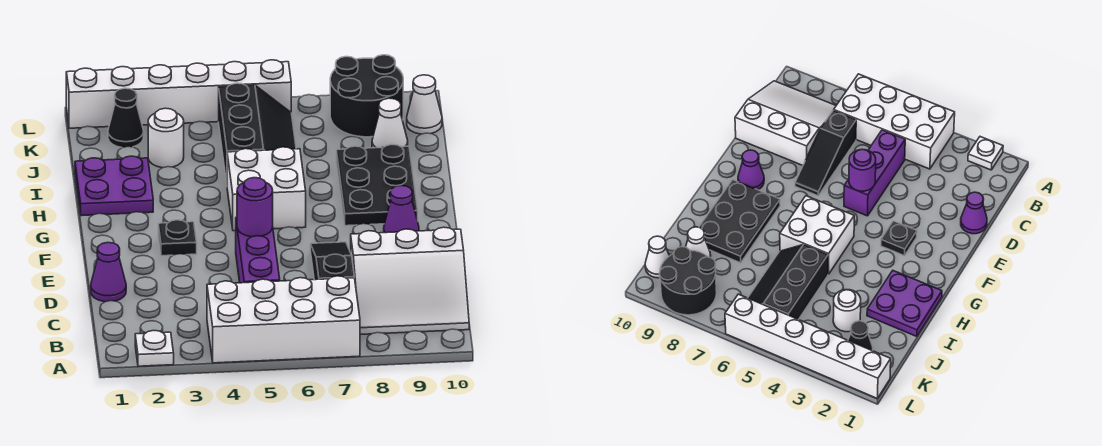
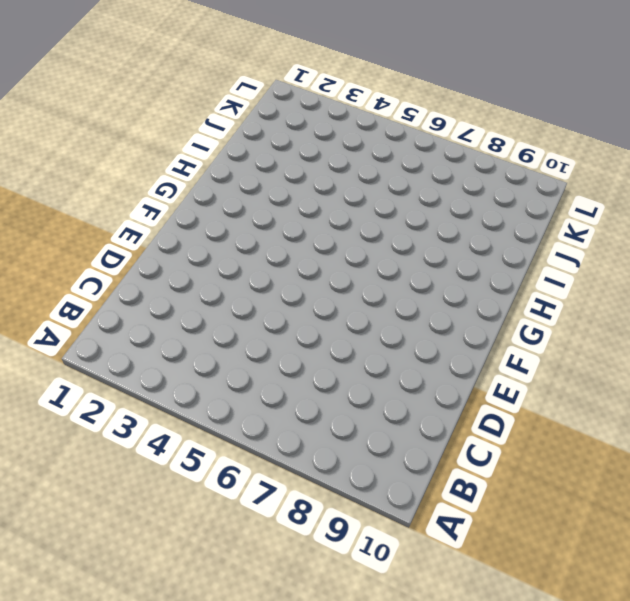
none -> white plate A2 level 1
none -> white brick A4:B7 level 1
none -> white slope B8:D10 level 1 top D

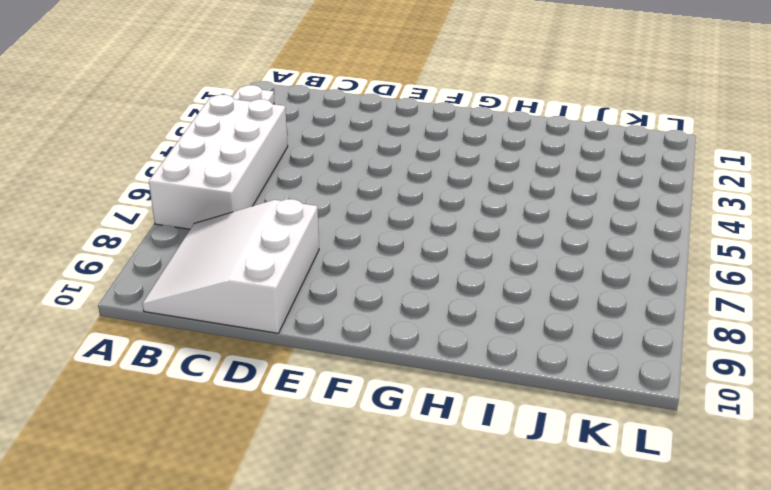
none -> purple brick C5:E5 level 1
none -> black slope C7:E7 level 1 top C
none -> purple cone D1 level 1

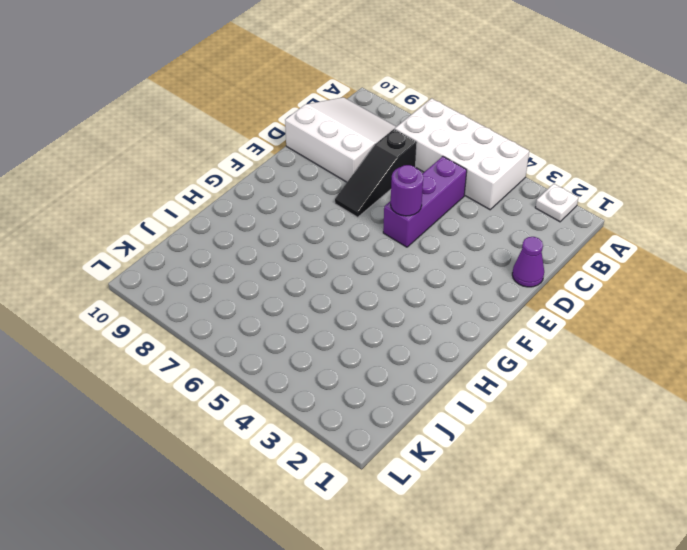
none -> black plate F3 level 1
none -> purple cone F9 level 1
none -> white brick G5:H6 level 1

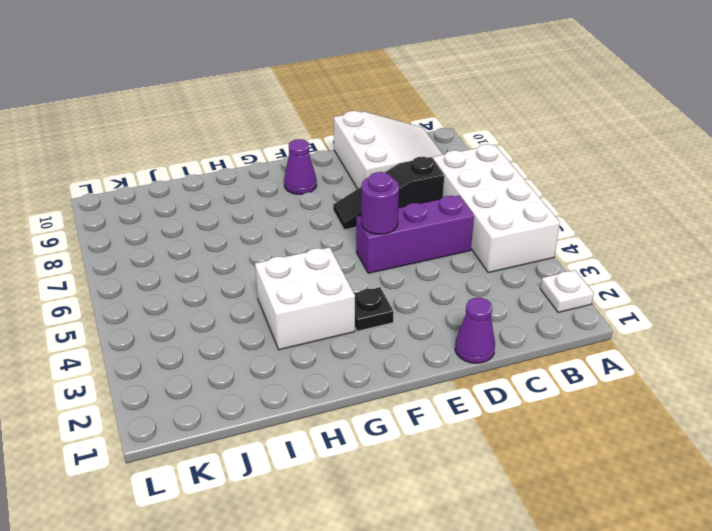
white brick G3:H4 level 1 -> white brick G5:H6 level 1
none -> black plate G8:I9 level 1
none -> purple plate H1:I2 level 1
none -> black slope I5:K6 level 1 top 5

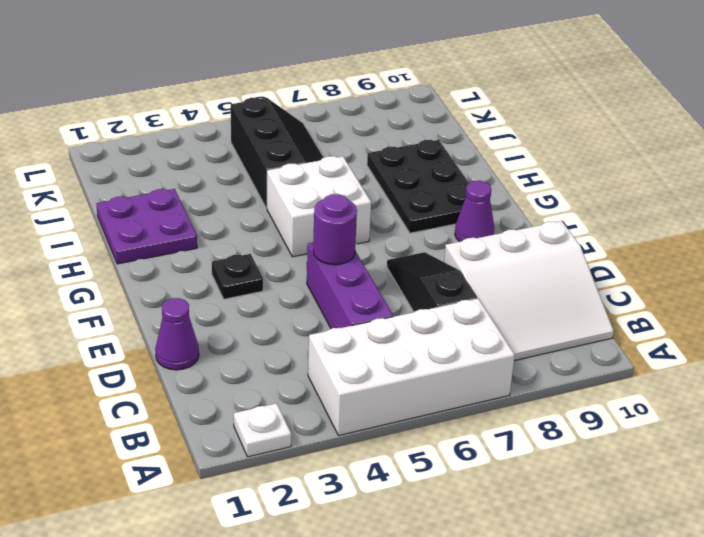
none -> white round brick J3 level 1
none -> white cone J9 level 1
none -> black cone K2 level 1

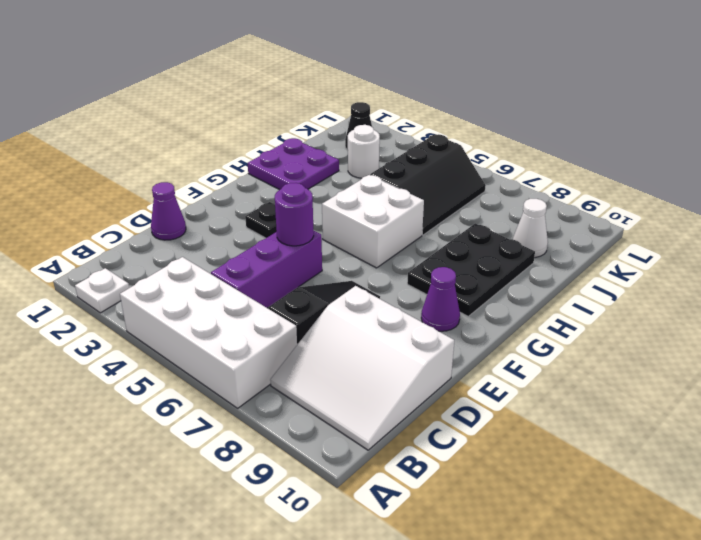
none -> black round brick K8:L9 level 1
none -> white cone K10 level 1
none -> white brick L1:L6 level 1

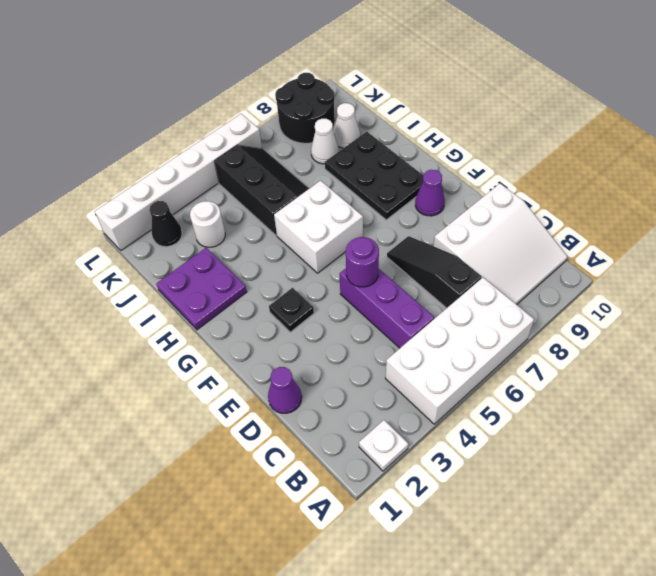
white cone J8 level 1 -> white cone K10 level 1

